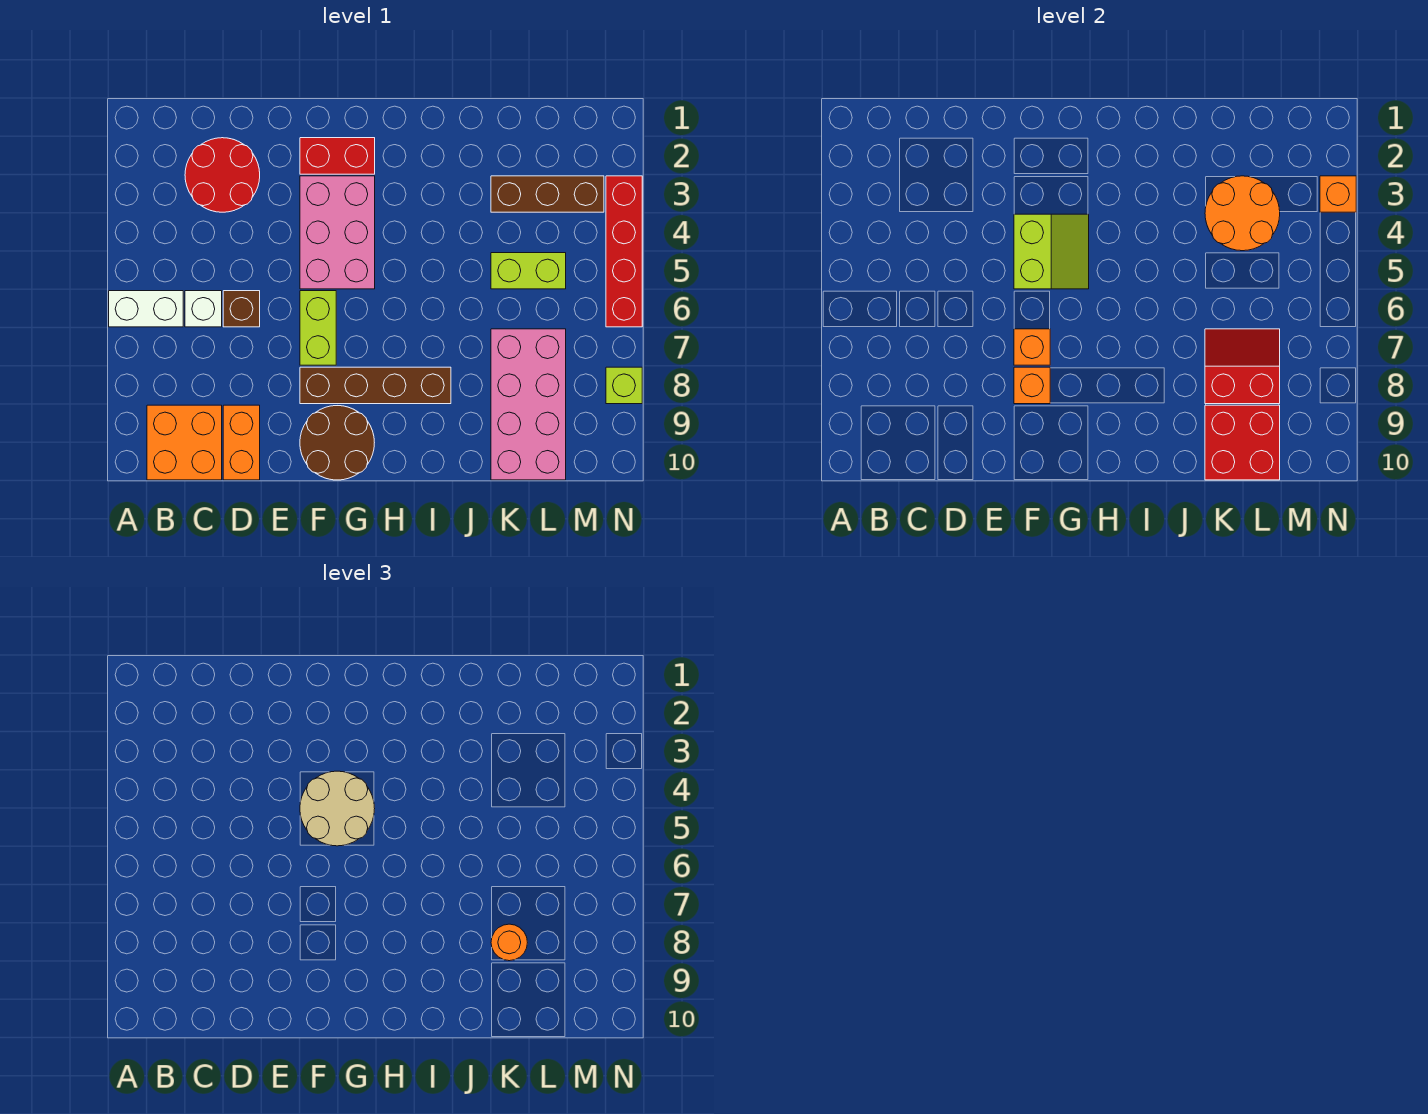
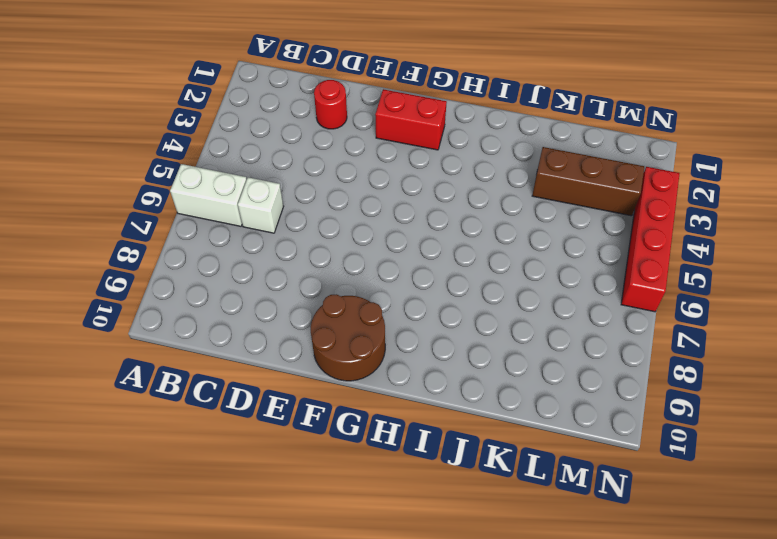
red round brick D2 level 1 -> red round brick C2:D3 level 1
none -> orange brick B9:C10 level 1
none -> brown brick D6 level 1
none -> orange brick D9:D10 level 1

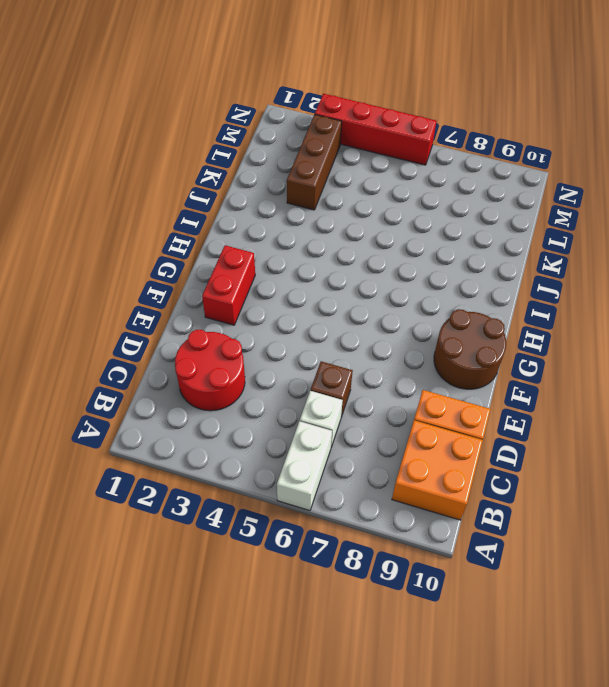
none -> pink brick F3:G5 level 1
none -> lime brick F6:F7 level 1
none -> brown brick F8:I8 level 1

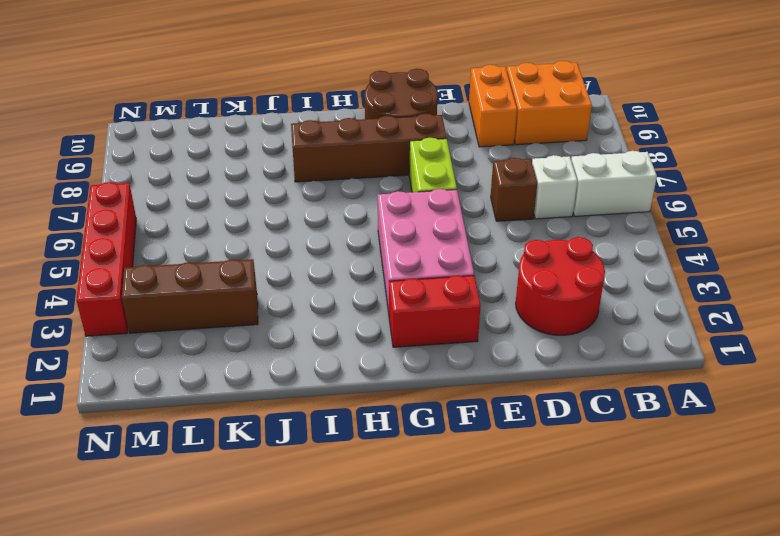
none -> lime brick K5:L5 level 1
none -> pink brick K7:L10 level 1
none -> lime brick N8 level 1

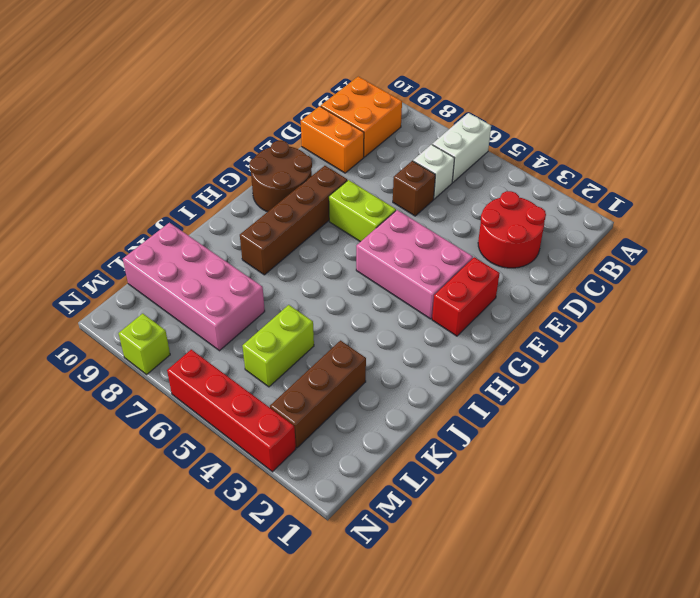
none -> lime slope F4:G5 level 2 top F
none -> orange brick F7 level 2
none -> orange brick F8 level 2

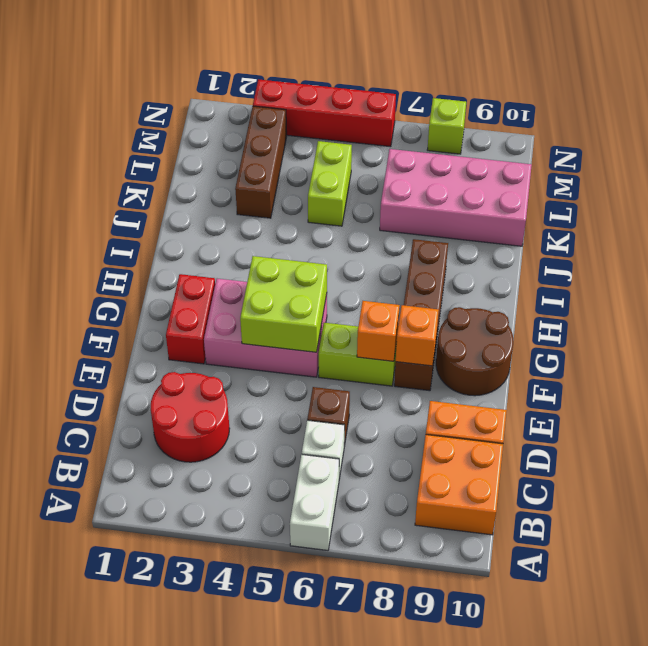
lime brick F4:G5 level 2 -> lime slope F4:G5 level 2 top F
none -> orange round brick K3:L4 level 2
none -> red slope K7:L8 level 2 top 8
none -> red brick K9:L10 level 2

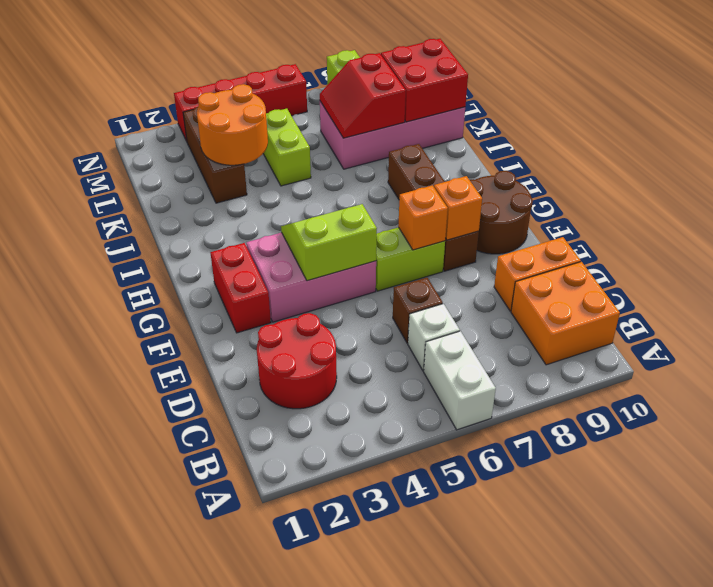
none -> orange brick N3 level 2
none -> tan round brick F4:G5 level 3
none -> orange round brick K8 level 3

